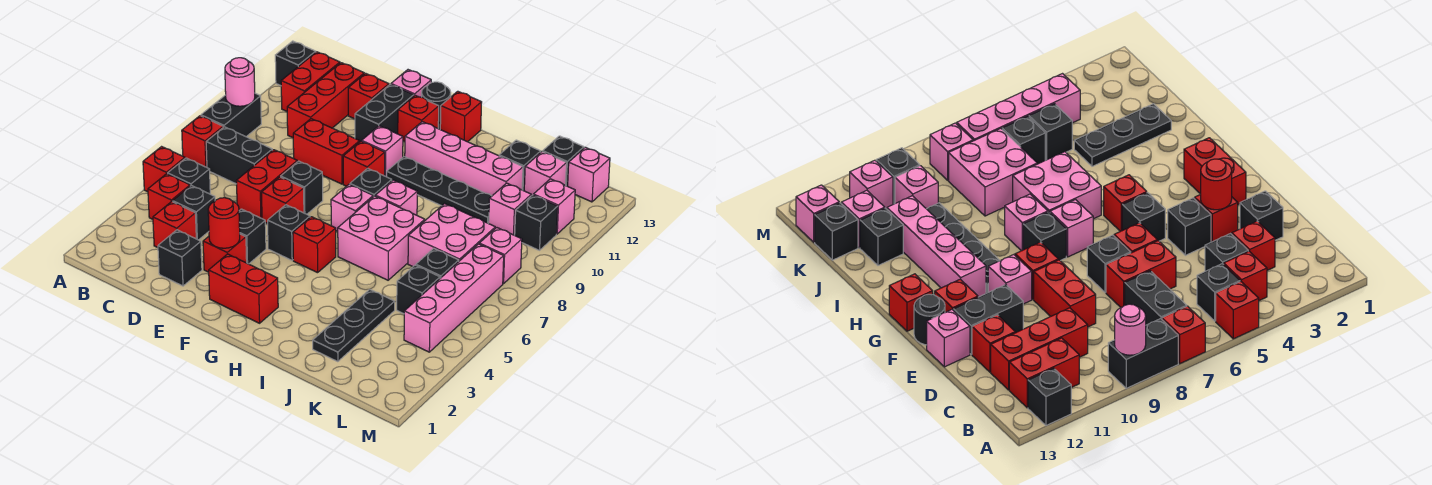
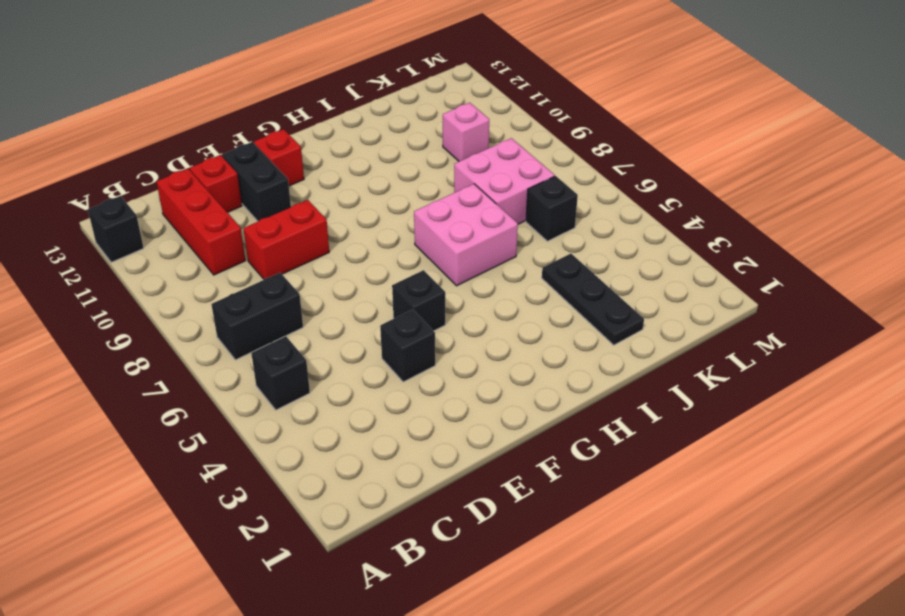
none -> red brick A5 level 1
none -> red brick A7 level 1
none -> black brick A8:A9 level 1
none -> red brick B4 level 1

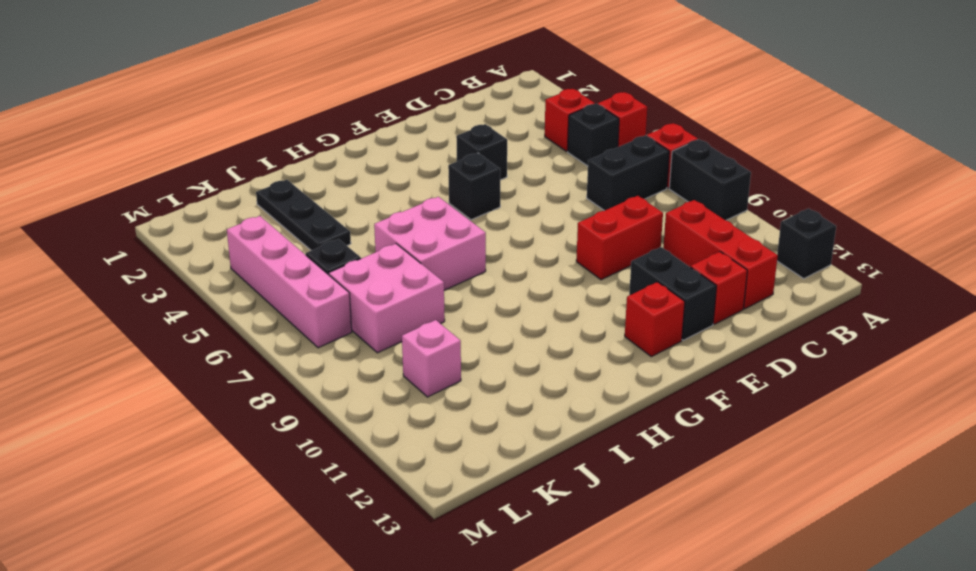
none -> red brick B11:B12 level 1
none -> red brick C3 level 1
none -> black brick C4 level 1
none -> black brick D2 level 1

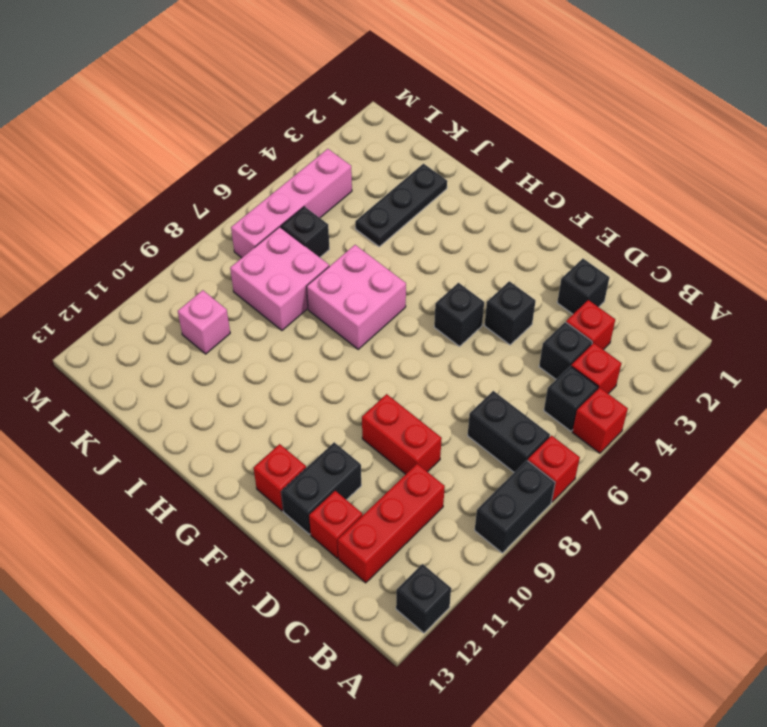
none -> red brick B11:B12 level 1
none -> red brick D6:D7 level 1
none -> red brick E3 level 1
none -> red brick E6 level 1

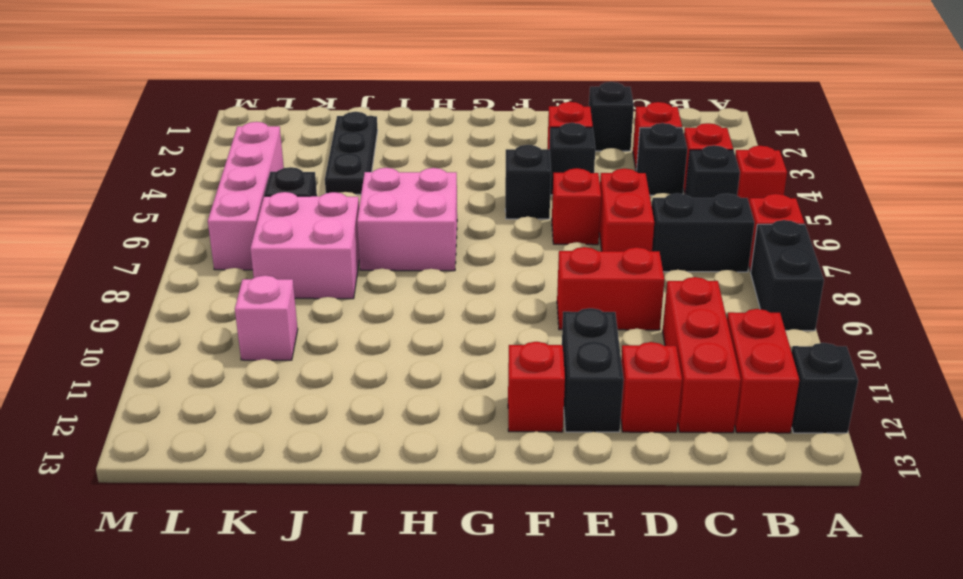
none -> black brick E7 level 1
none -> pink brick E13 level 1
none -> red brick F2:G2 level 1
none -> red brick F9 level 1

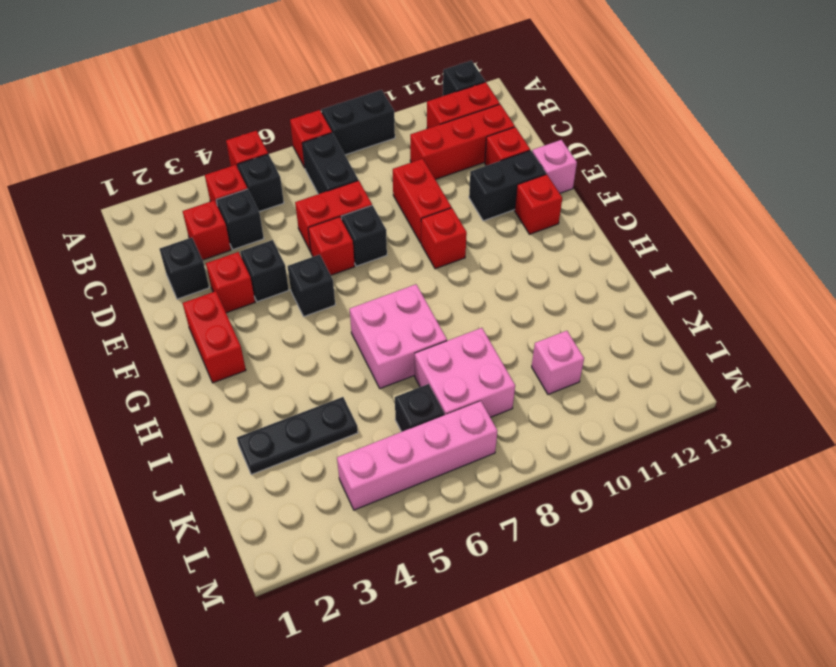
none -> pink brick F10 level 1
none -> black round brick F13 level 1
none -> red brick G5 level 1
none -> pink brick G7 level 1

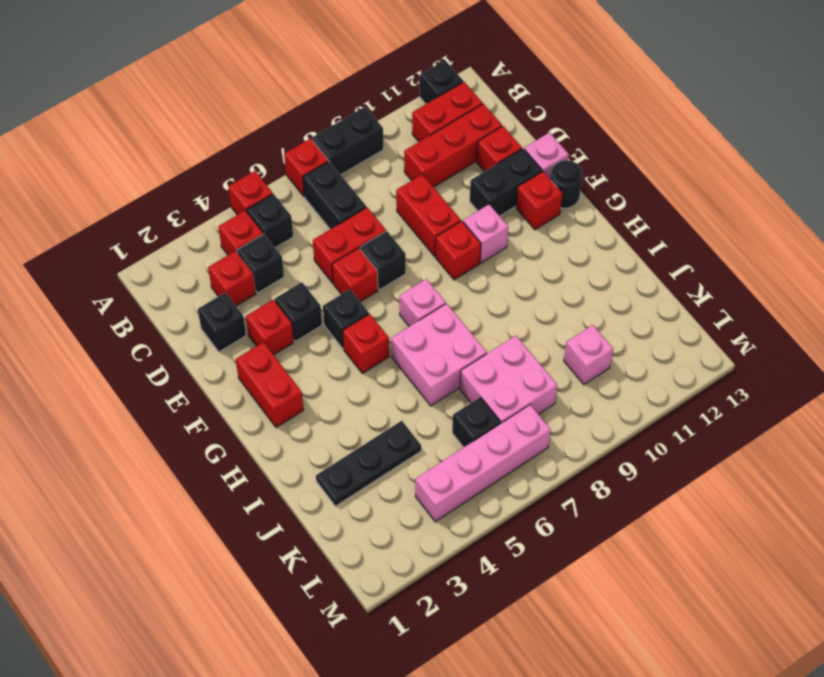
none -> black brick G8 level 1
none -> black plate G10:J10 level 1
none -> pink brick G11:J11 level 1
none -> red brick G13 level 1

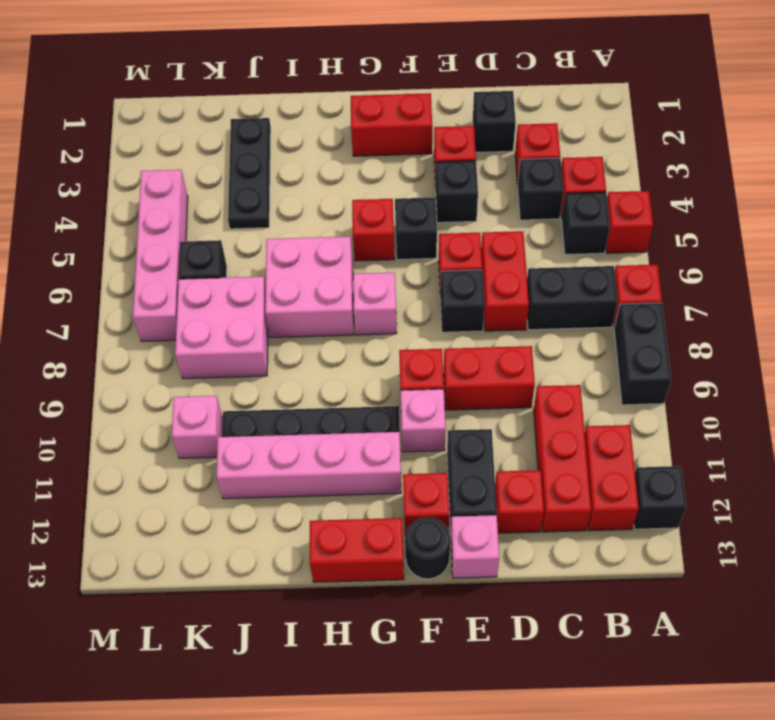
red brick G13:H13 level 1 -> red brick G13 level 1
none -> black brick G8 level 1
none -> pink brick H8 level 1
none -> black brick J12 level 1
none -> black brick K5 level 1

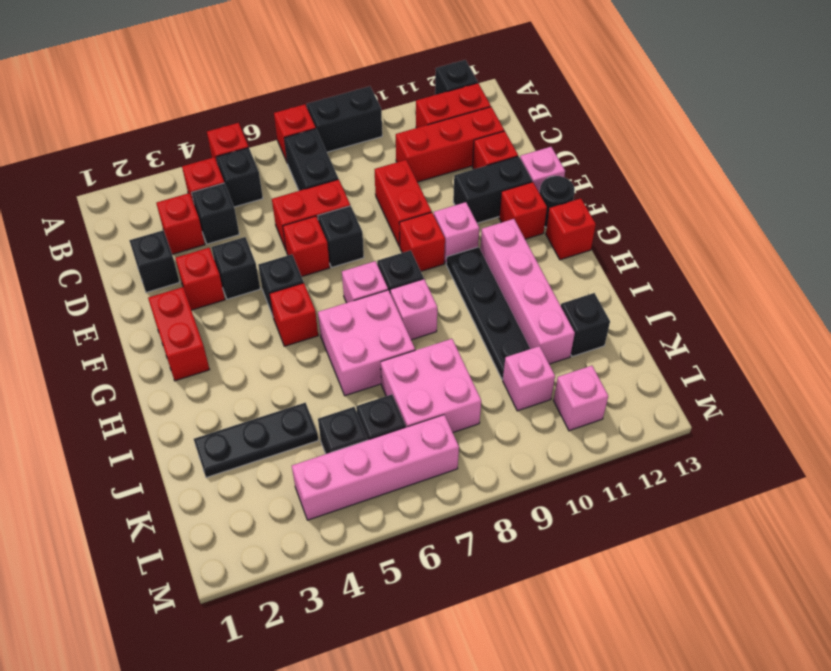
none -> pink brick K12 level 1
none -> black brick K13 level 1
none -> pink brick L8 level 1
none -> black brick L10 level 1

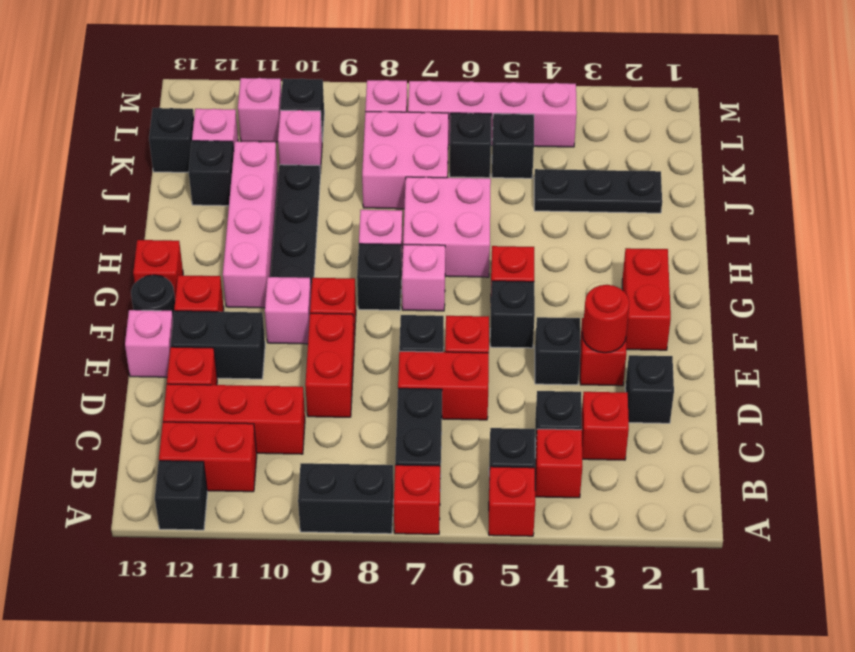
none -> pink brick L13 level 1
none -> pink round brick A9 level 2

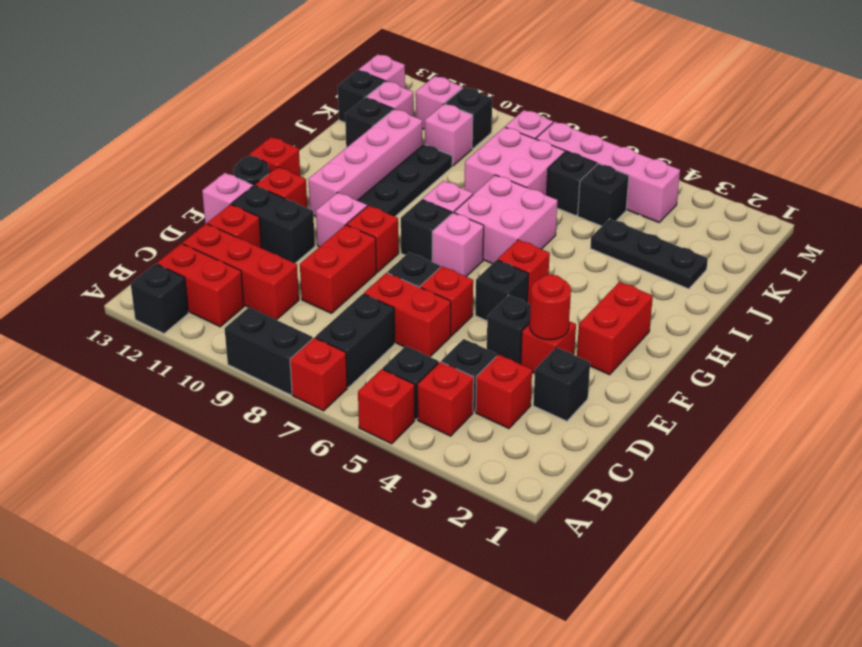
none -> pink round brick A9 level 2

